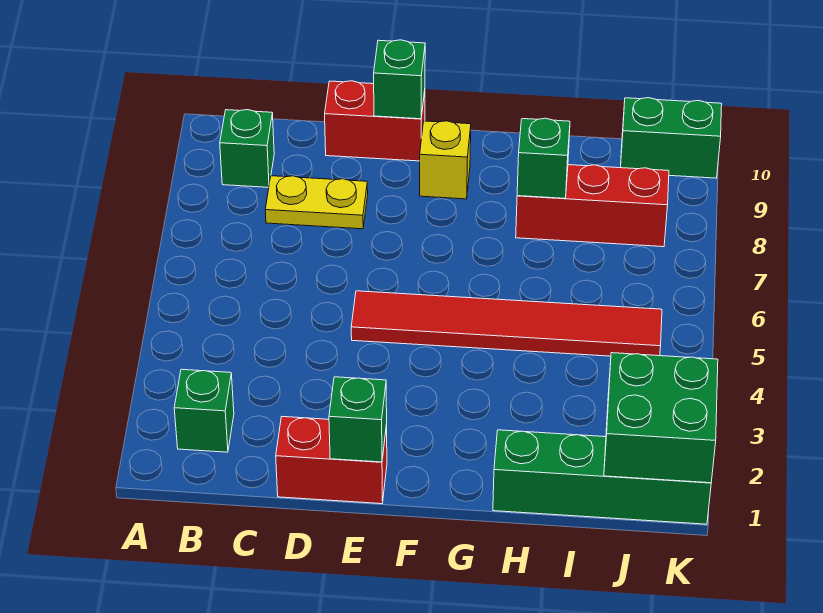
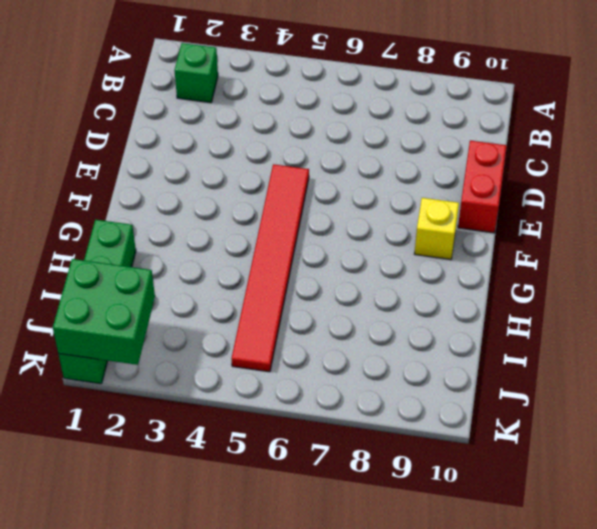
none -> green brick B9 level 1
none -> yellow plate C8:D8 level 1
none -> red brick D1:E1 level 1

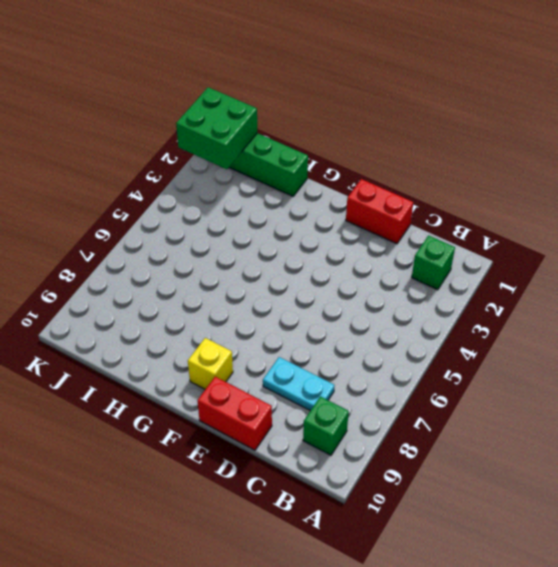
cyan plate C8:D8 level 1 -> yellow plate C8:D8 level 1
none -> red tile E5:J5 level 1
none -> red brick H8:J8 level 1
none -> green brick J10:K10 level 1

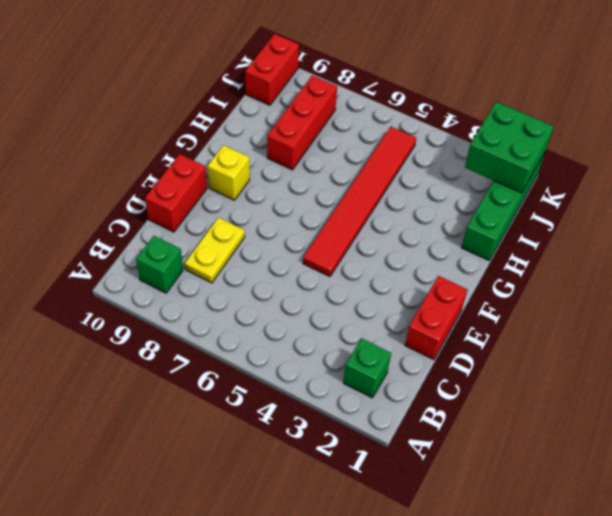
red brick J10:K10 level 1 -> green brick J10:K10 level 1
none -> green brick E1 level 2
none -> green brick E10 level 2
none -> green brick H8 level 2

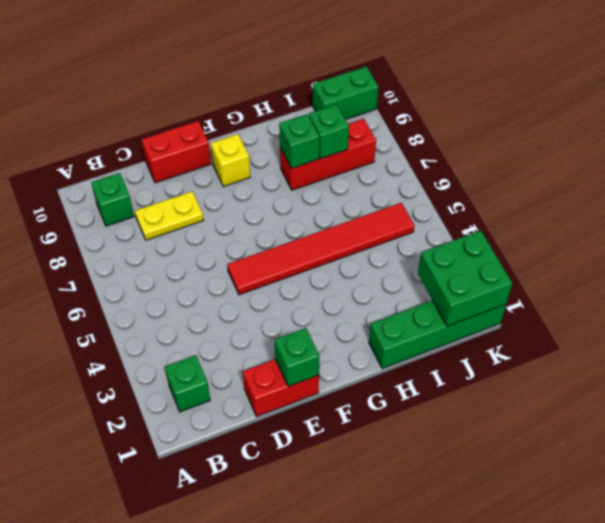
green brick I8 level 2 -> green brick E10 level 2

